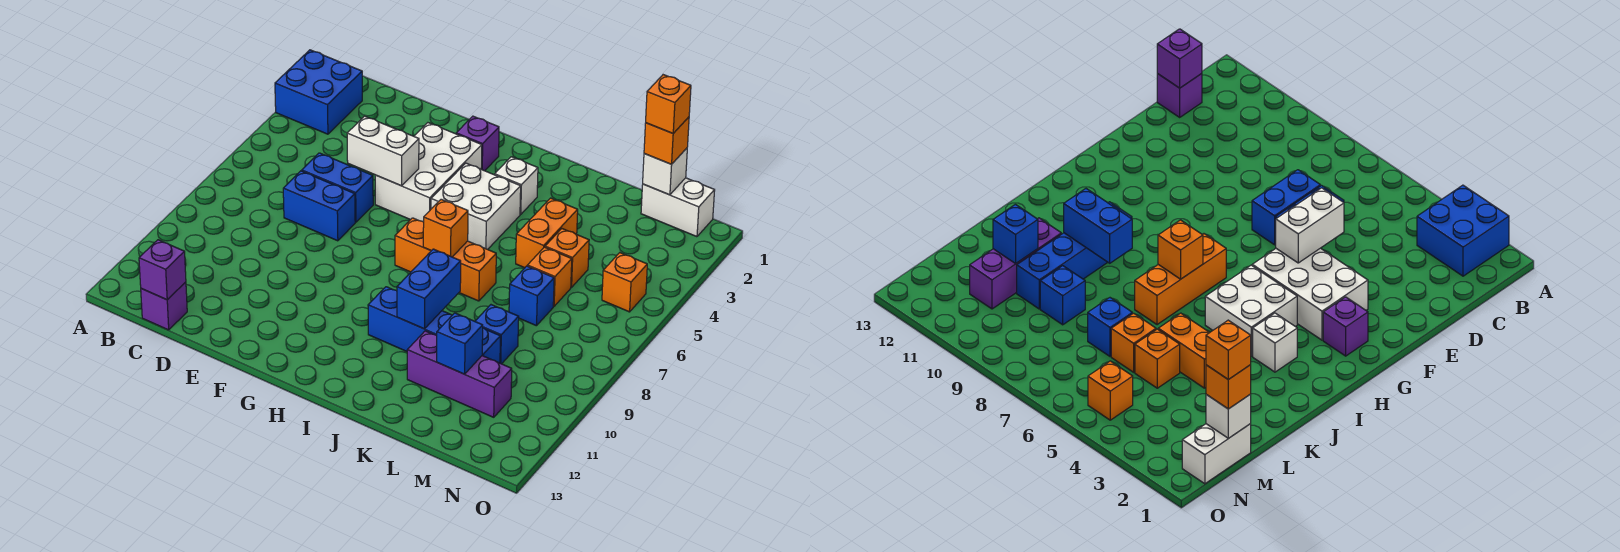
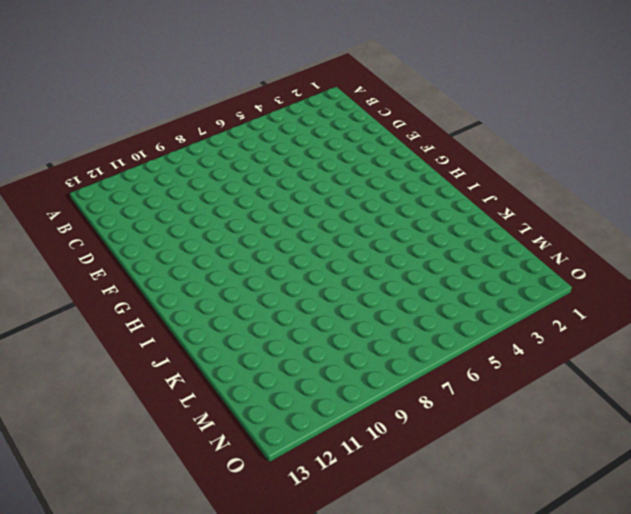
none -> blue brick A2:B3 level 1
none -> purple brick C13 level 1
none -> blue brick D6:E6 level 1

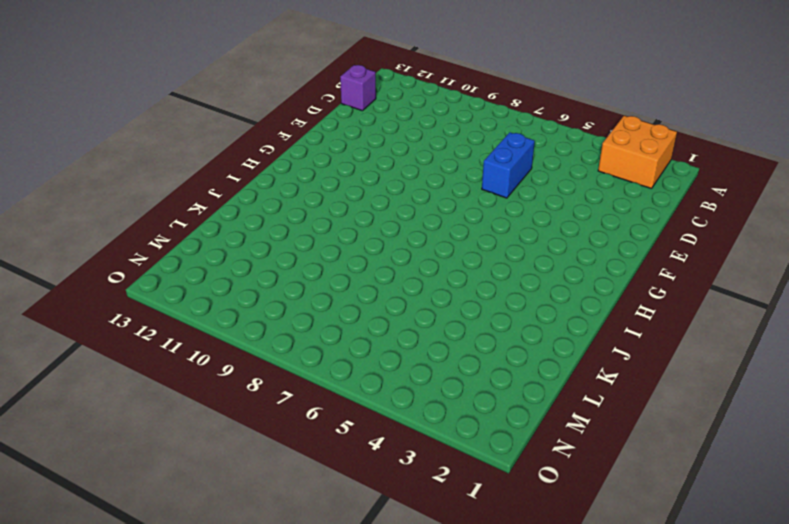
orange brick A2:B3 level 1 -> blue brick A2:B3 level 1
none -> blue brick D7:E7 level 1
none -> white brick F3:G5 level 1
none -> purple brick G2 level 1

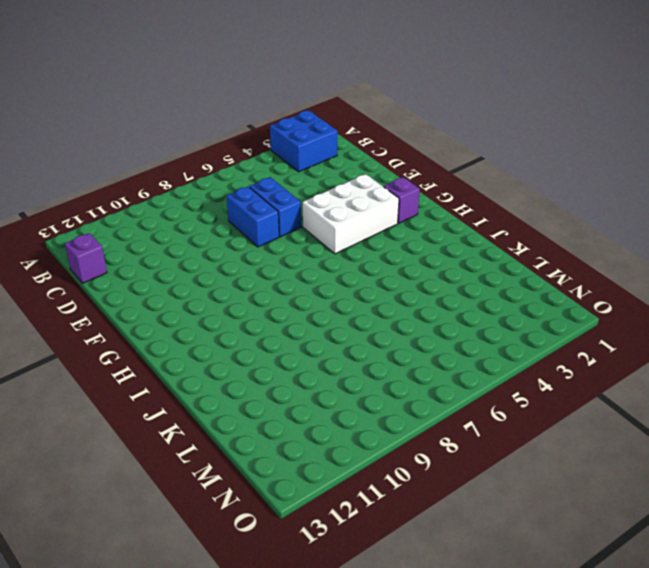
none -> white brick H4:I5 level 1
none -> orange brick H7:J7 level 1
none -> white brick I3 level 1

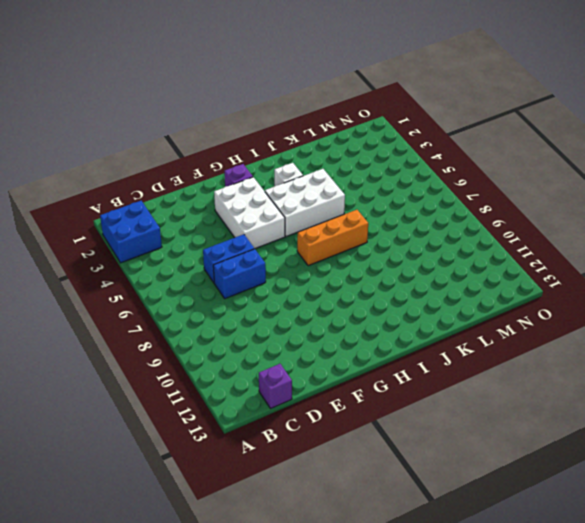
white brick H4:J5 level 1 -> white brick H4:I5 level 1
none -> blue brick I10:L10 level 1
none -> orange brick K4:K5 level 1
none -> purple brick K11:M11 level 1

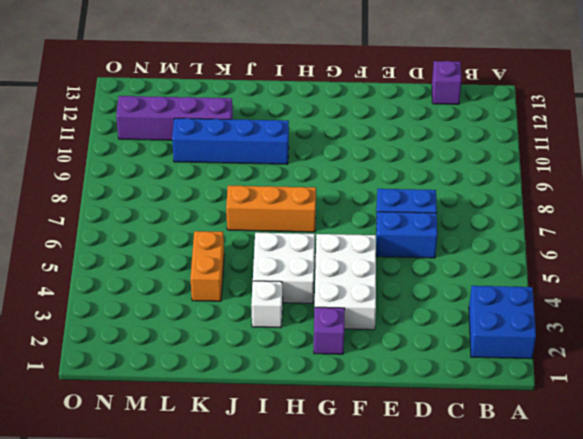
purple brick K11:N11 level 1 -> purple brick K11:M11 level 1
none -> orange brick L5 level 1
none -> orange brick L6 level 1
none -> blue brick L7 level 1

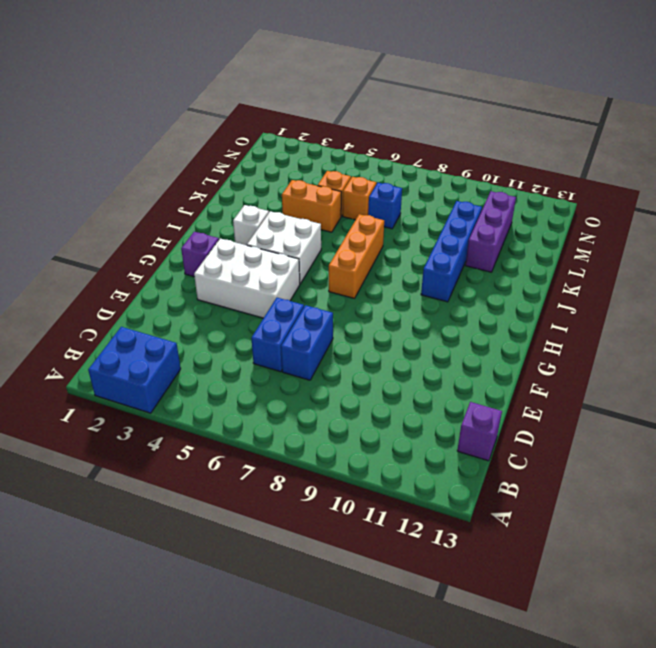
none -> blue brick L9 level 1
none -> white brick M1:N1 level 1
none -> orange brick N5 level 1

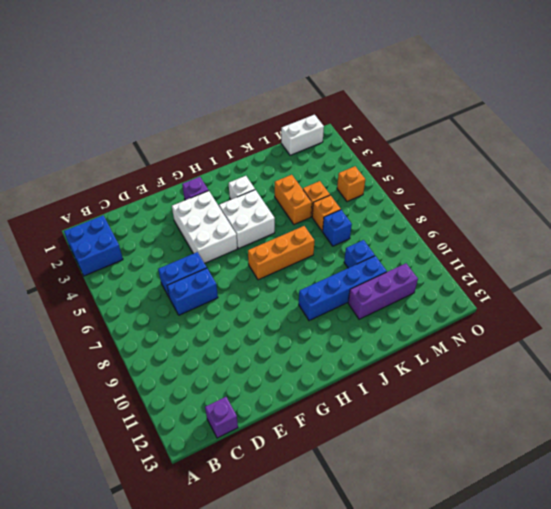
none -> purple brick C13 level 2
none -> white brick E5:F5 level 2
none -> orange brick I7 level 2

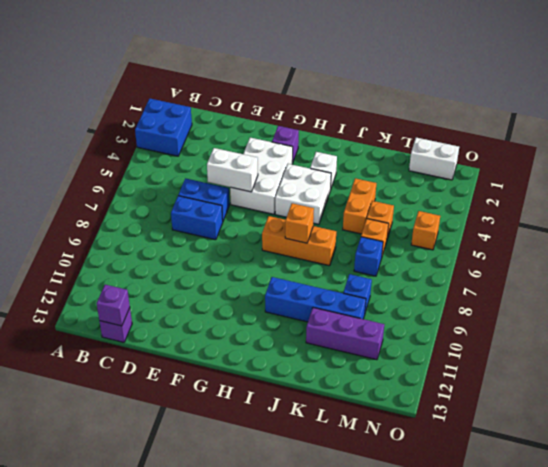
none -> blue brick J9:J10 level 2
none -> blue brick L11 level 2
none -> white brick M1 level 2

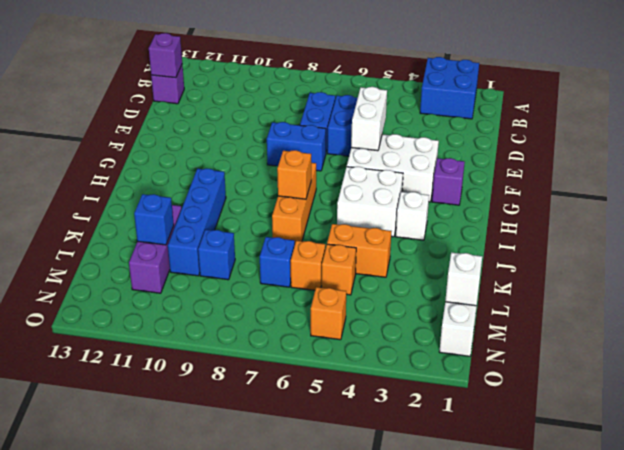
blue brick F7:F8 level 1 -> blue brick J9:J10 level 2
none -> orange brick M1 level 3
none -> orange brick M1 level 4

